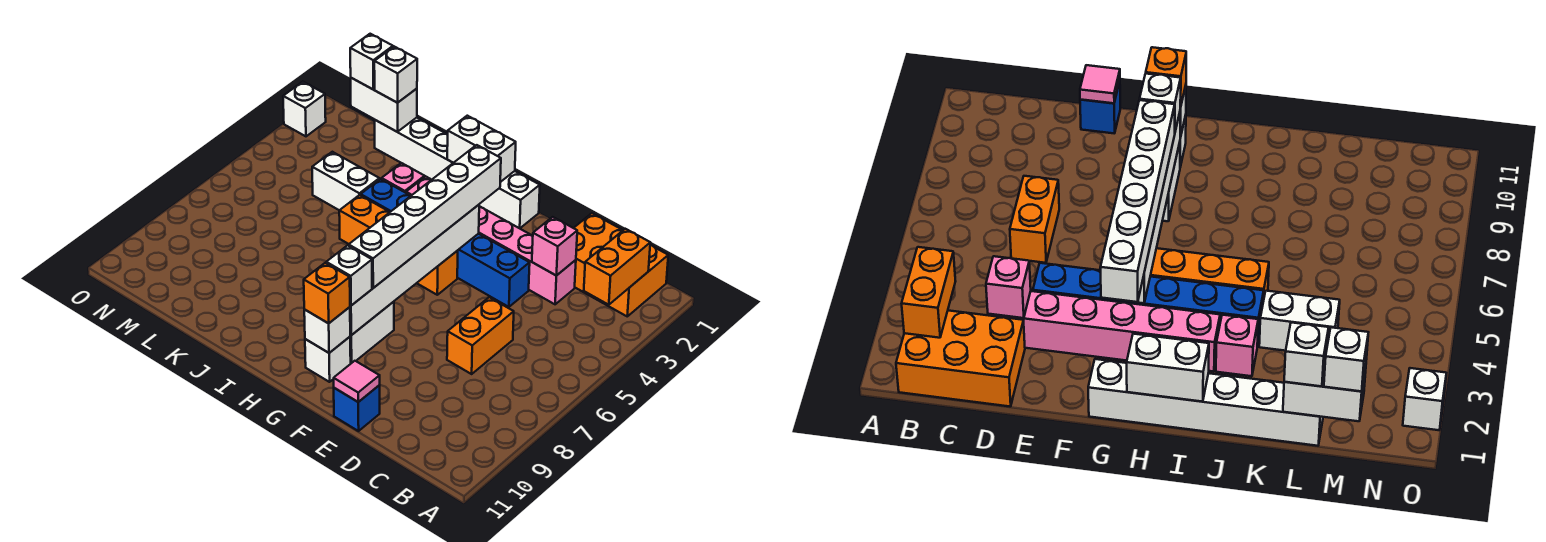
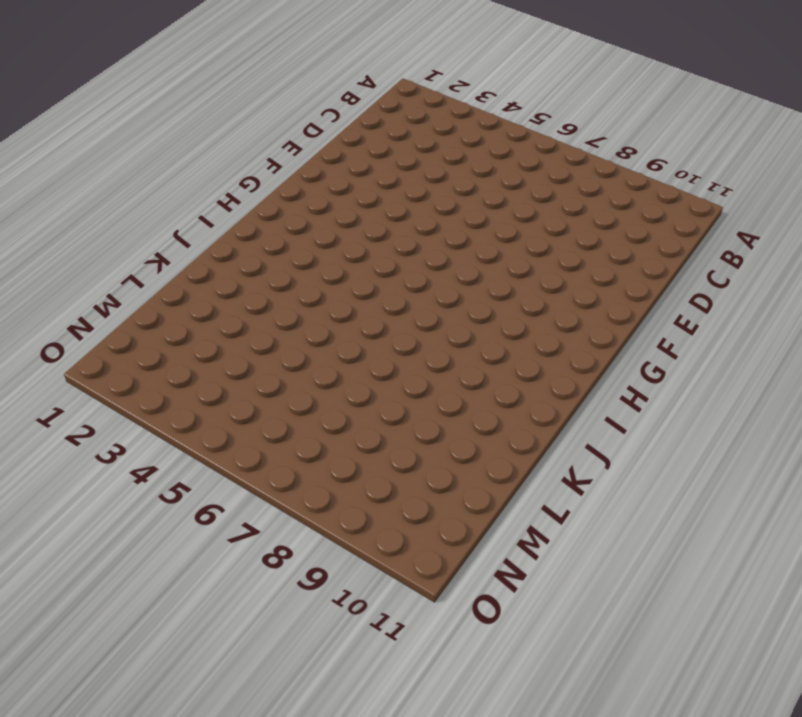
none -> orange brick B1:D2 level 1
none -> pink brick D3:I3 level 1
none -> orange brick D6:D7 level 1

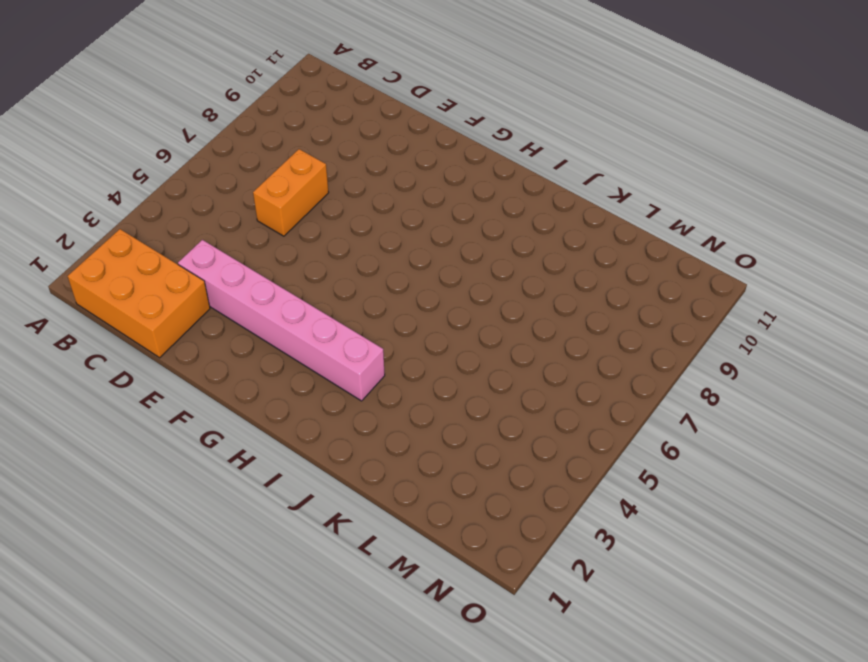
none -> blue brick E4:J4 level 1
none -> blue brick E11 level 1
none -> white brick G1:L1 level 1

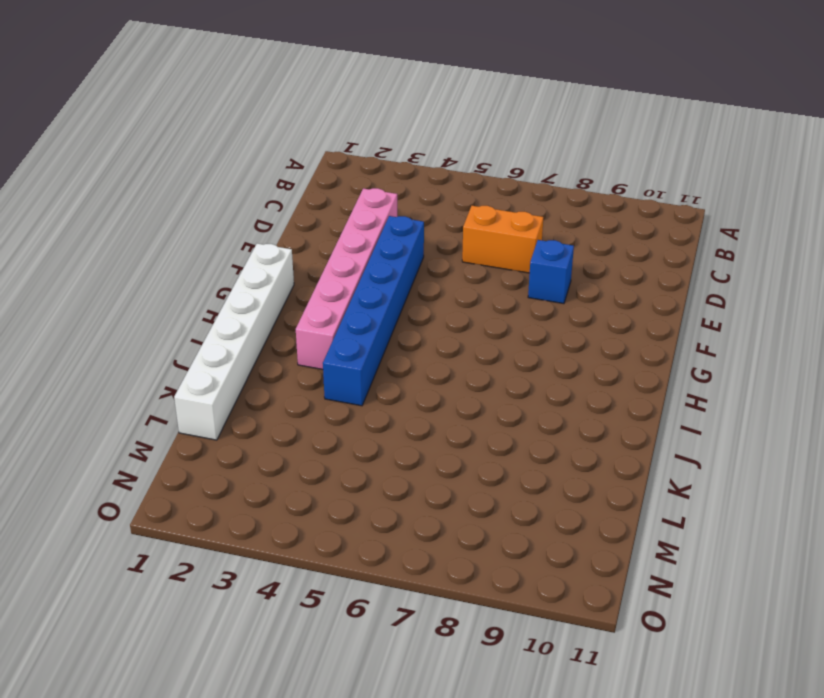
blue brick E8 level 1 -> blue brick E11 level 1
none -> orange brick B1:D2 level 1
none -> orange brick G5:J5 level 1
none -> white brick G8:G9 level 1

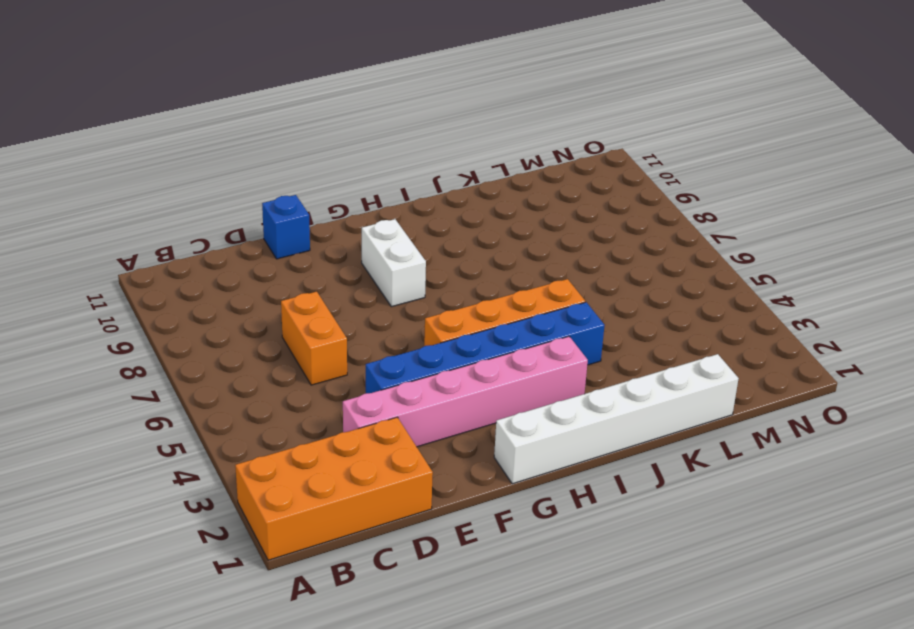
orange brick A1:D2 level 1 -> orange brick B1:D2 level 1
none -> white brick G10 level 1
none -> pink brick J3 level 1
none -> white brick K4:L4 level 1

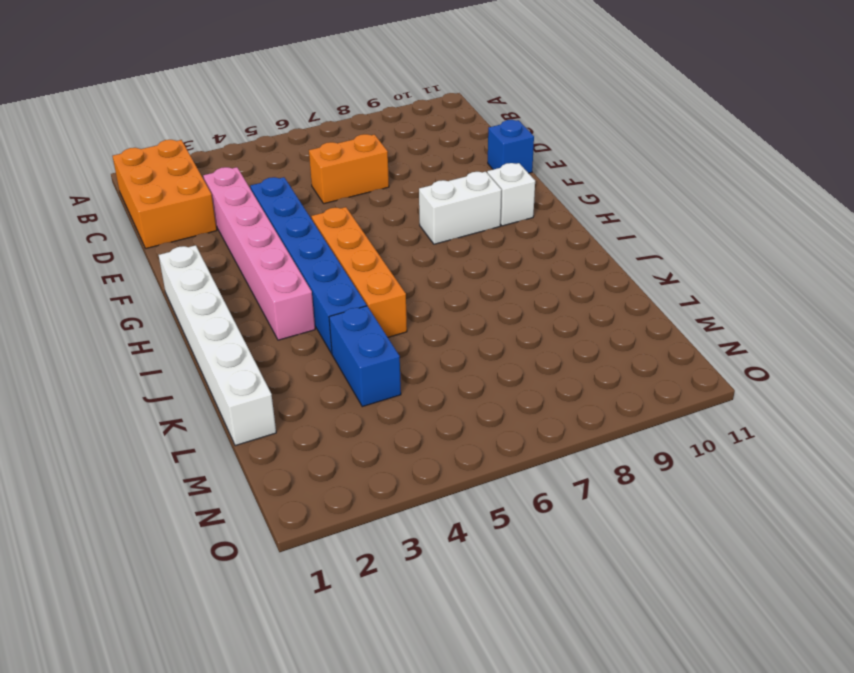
blue brick K4:L4 level 1 -> white brick K4:L4 level 1
none -> pink brick J3 level 1
none -> white brick O2 level 1
none -> orange brick B2:B3 level 2

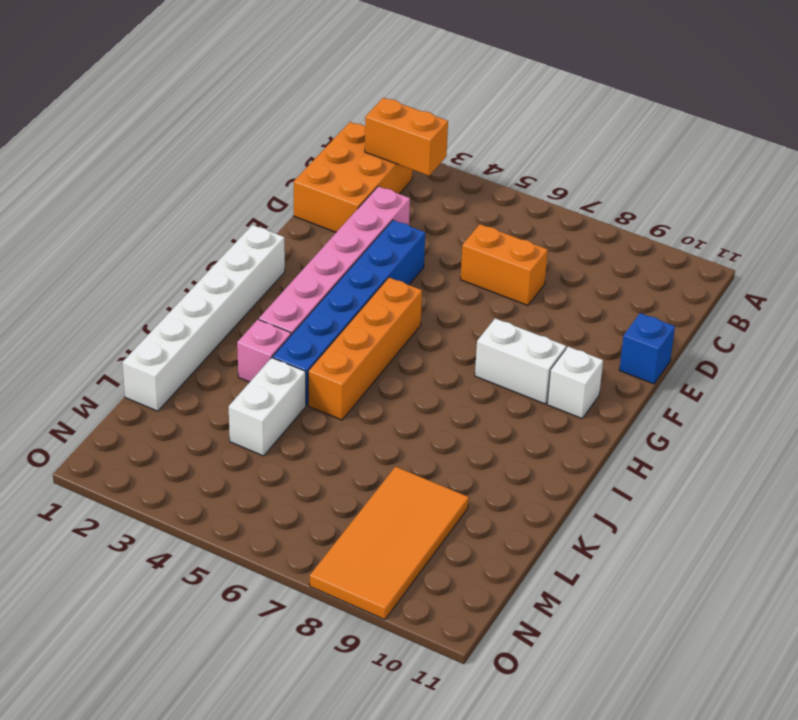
orange tile L8:O9 level 1 -> none
none -> white brick O2 level 1
none -> pink brick D3 level 2
none -> pink tile E11 level 2

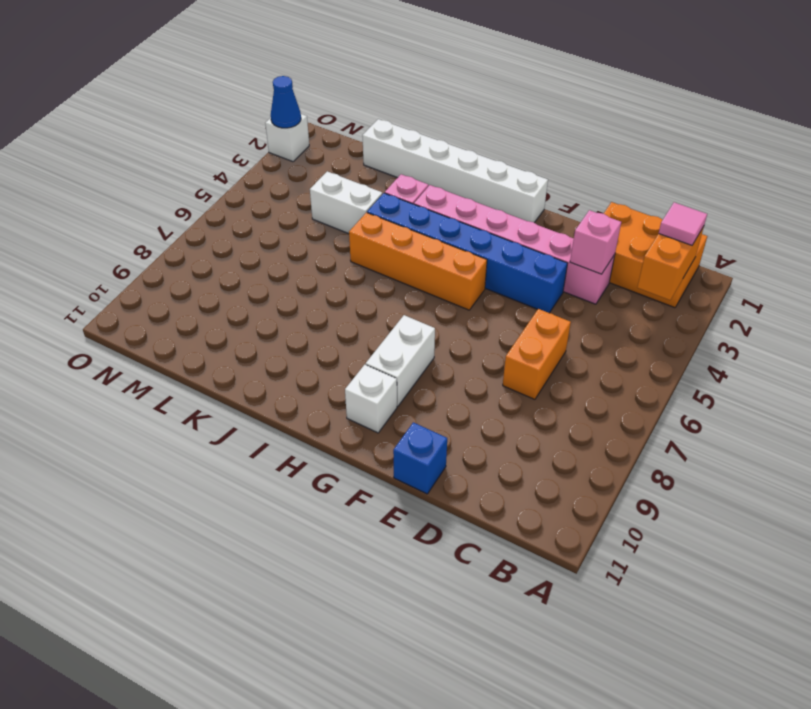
pink tile B2 level 3 -> pink tile E11 level 2
blue cone O2 level 2 -> none
none -> white brick G4:G9 level 2
none -> white brick G10 level 2
none -> white brick H1:I1 level 2

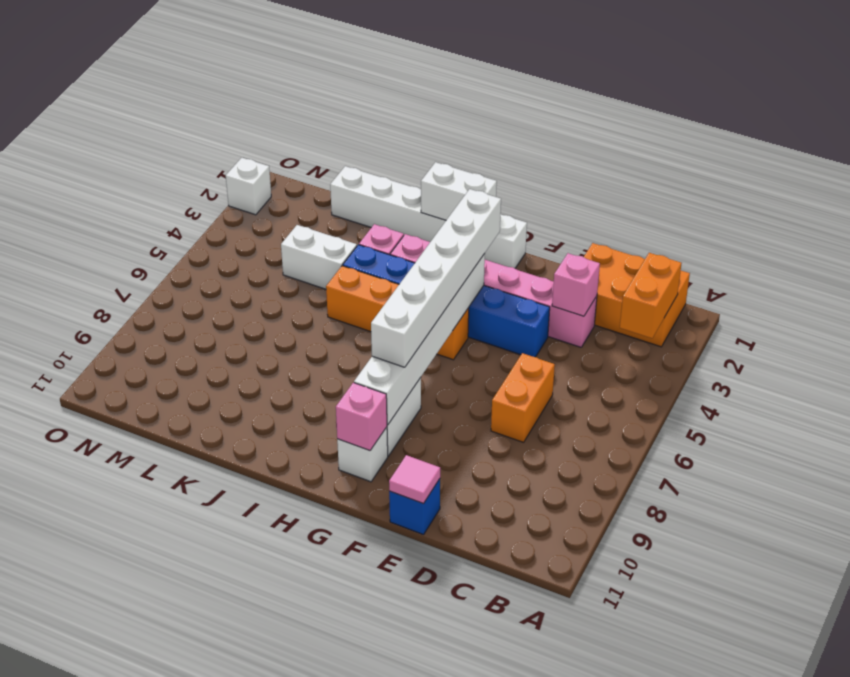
pink brick G10 level 2 -> white brick G10 level 2
none -> white brick L1:M1 level 2
none -> white brick G9 level 3
none -> orange brick G10 level 3

